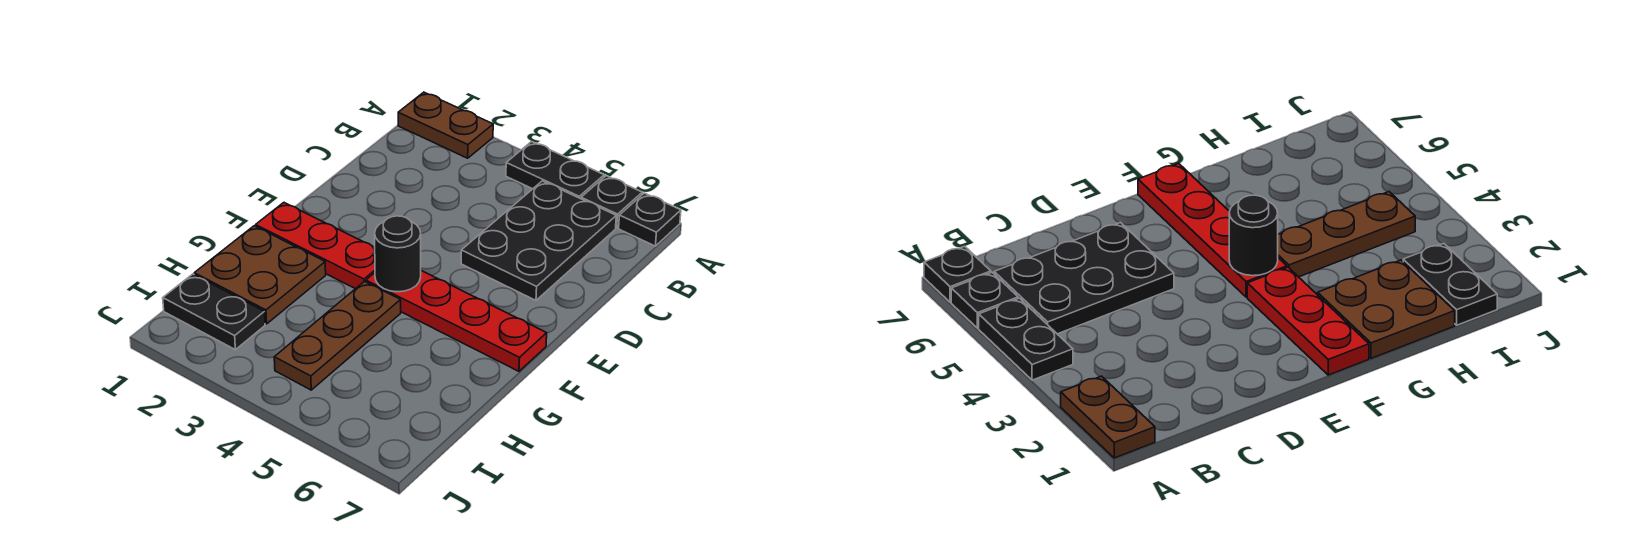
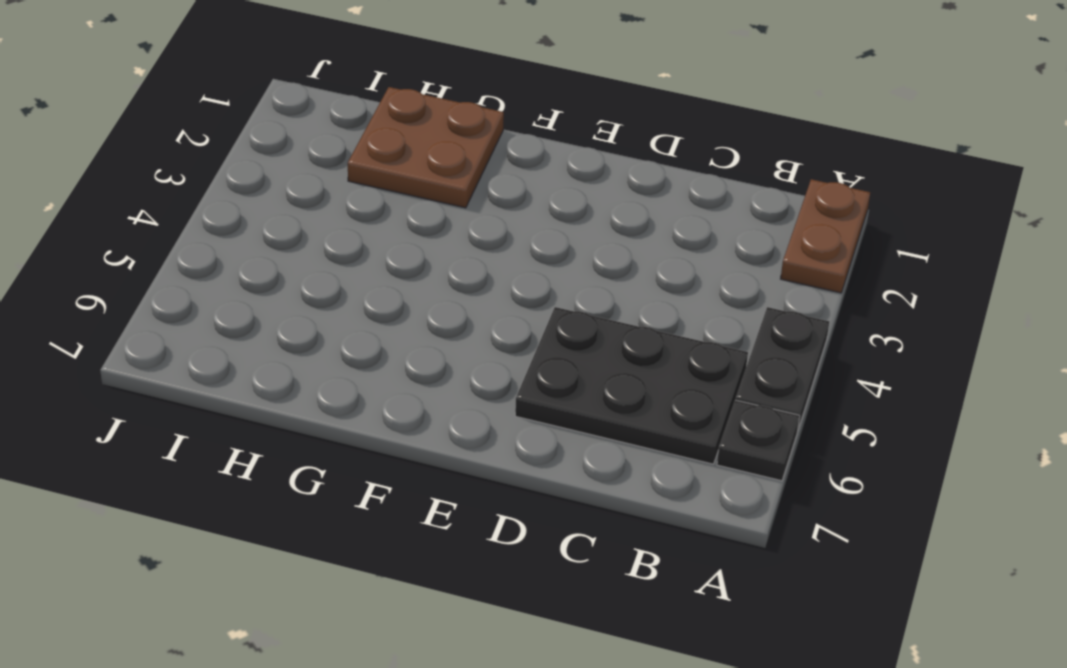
none -> black plate A7 level 1
none -> red plate F1:F3 level 1

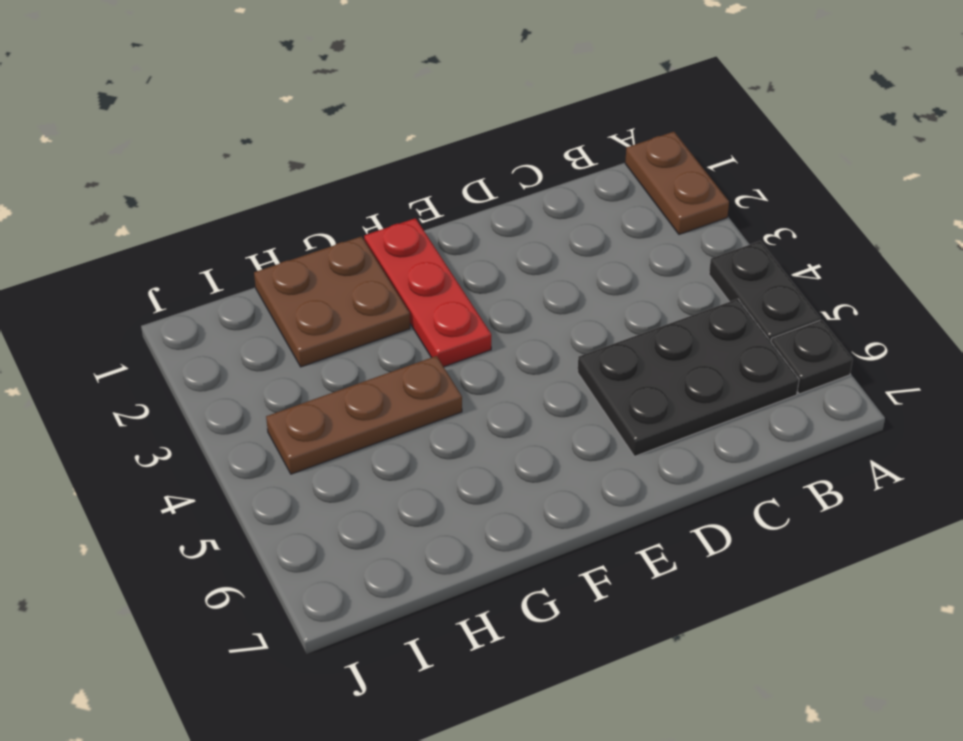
none -> black plate A7 level 1
none -> red plate F4:F7 level 1

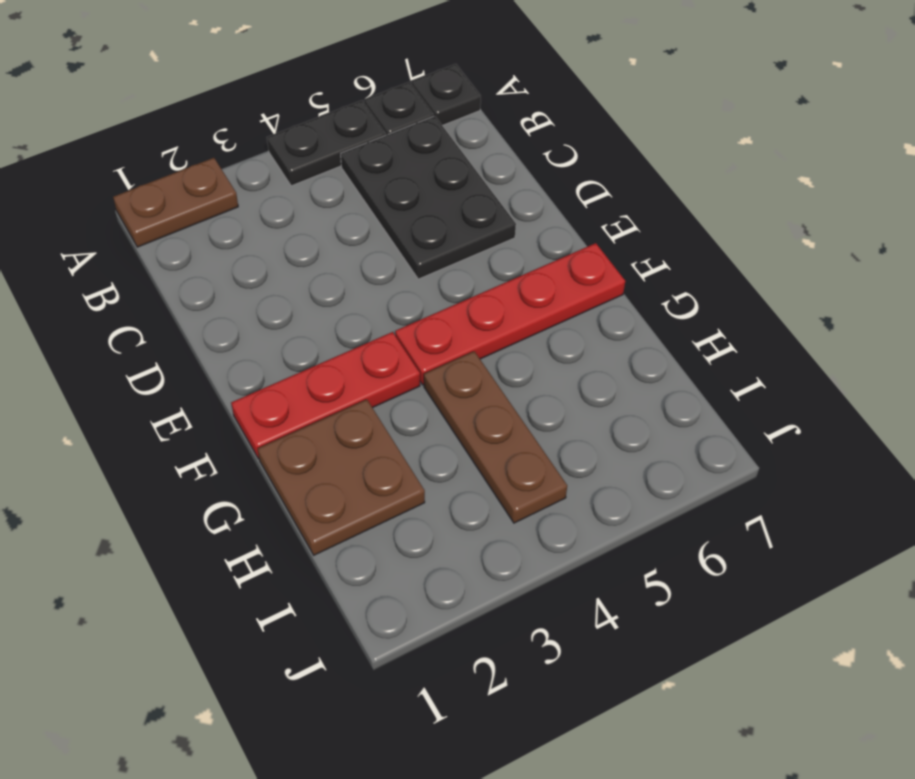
none -> black plate I1:I2 level 1
none -> black round brick F4 level 2

